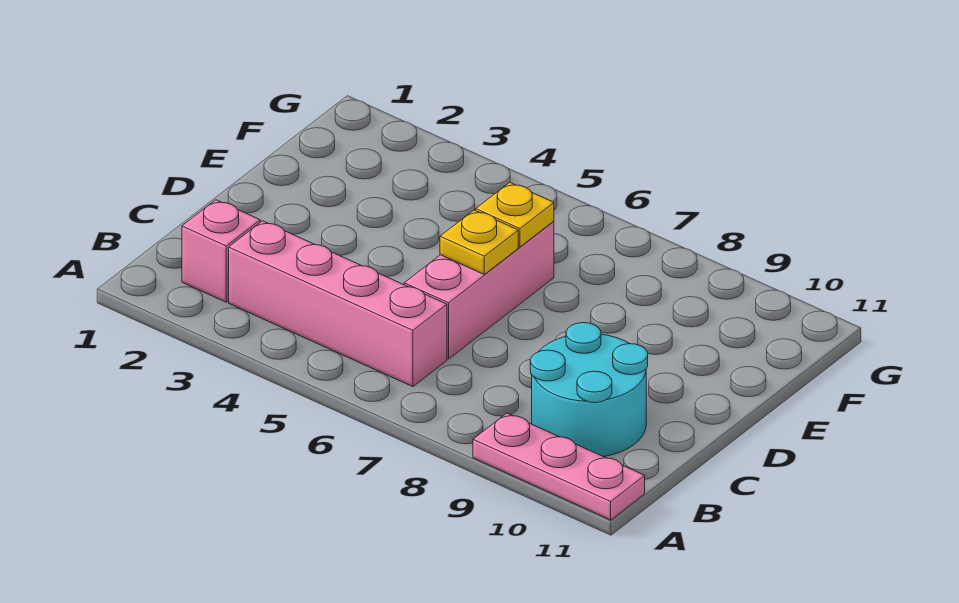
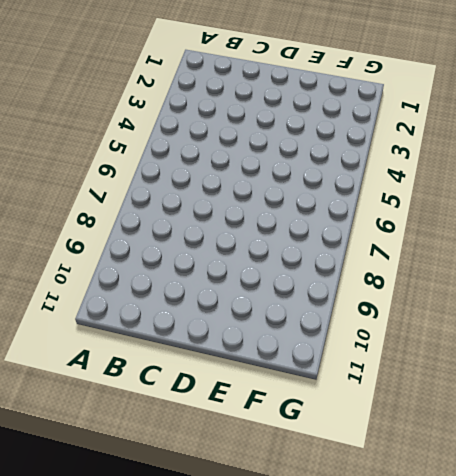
none -> pink plate A9:A11 level 1
none -> pink brick B2 level 1

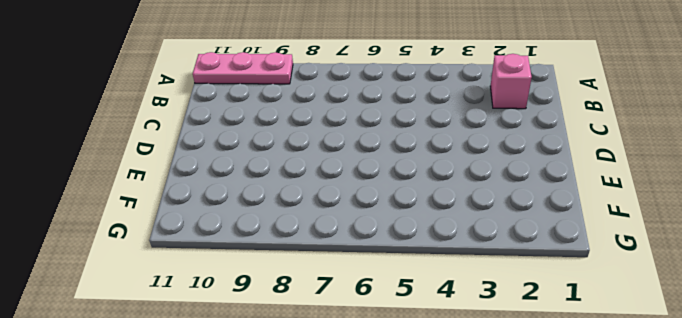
none -> pink brick B3:B6 level 1
none -> cyan round brick B9:C10 level 1

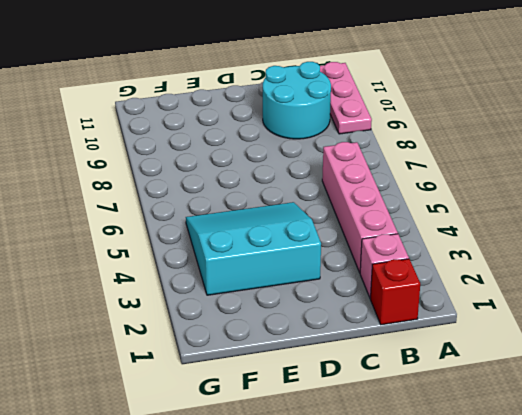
red brick B1 level 1 -> none
cyan slope D3:F5 level 1 top 3 -> none
none -> pink brick C6:E6 level 1
none -> yellow plate D6 level 2

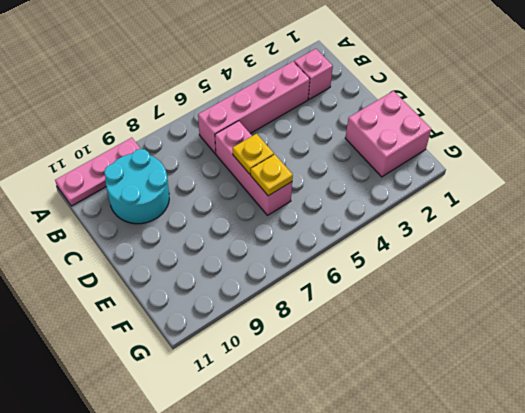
pink brick E1:F2 level 1 -> none

